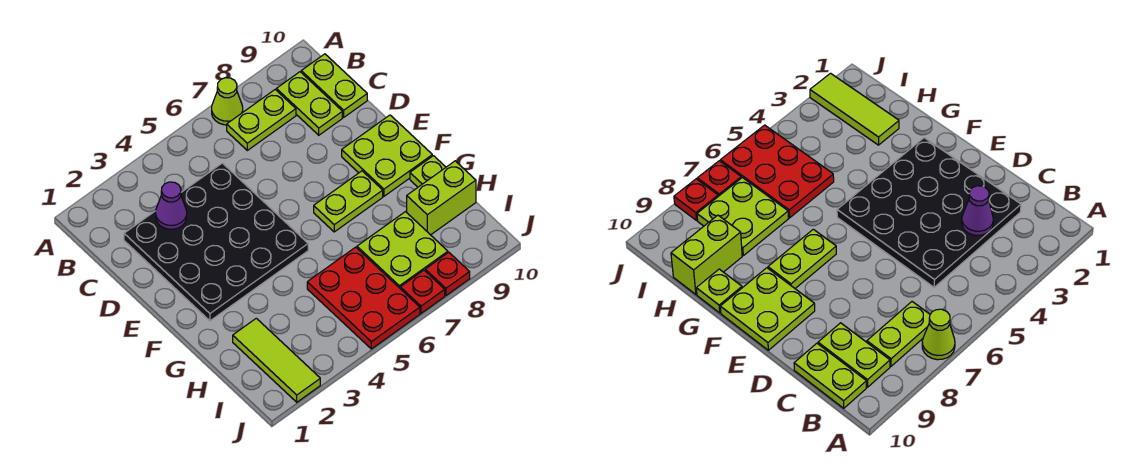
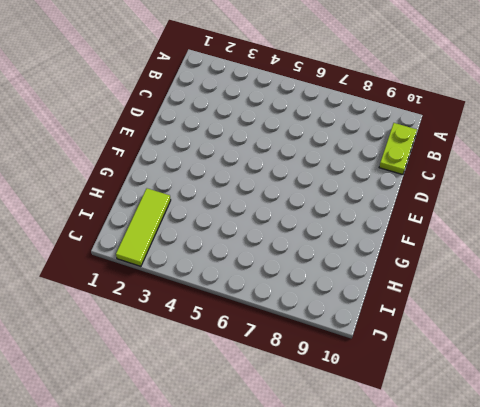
none -> lime cone A7 level 1
none -> lime plate B7:B8 level 1
none -> lime plate B9:C9 level 1

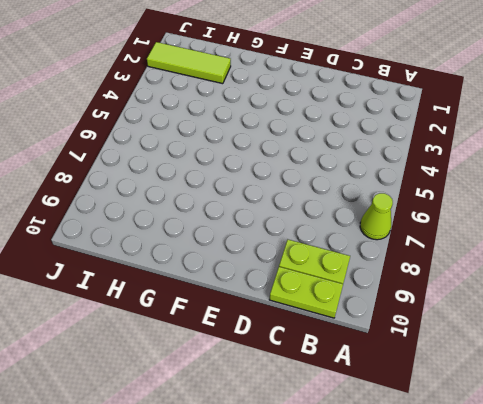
none -> lime plate B7:B8 level 1
none -> black plate C2:F5 level 1
none -> lime plate E9:F10 level 1

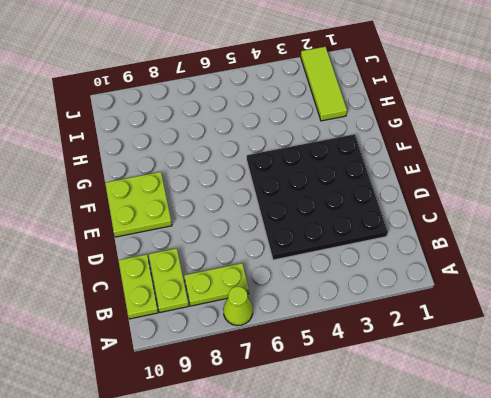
none -> lime plate F7:F8 level 1
none -> lime plate G10 level 1
none -> red plate H5:J6 level 1

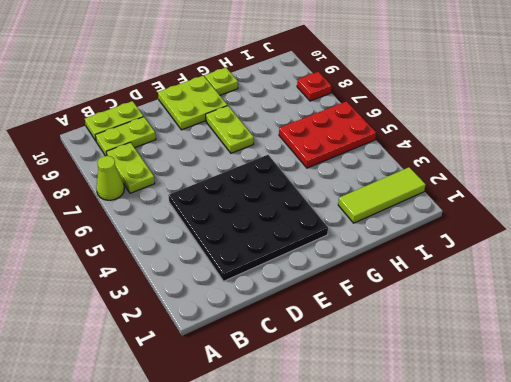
none -> lime plate H7:I8 level 1
none -> lime brick H9:H10 level 1
none -> red plate J7 level 1

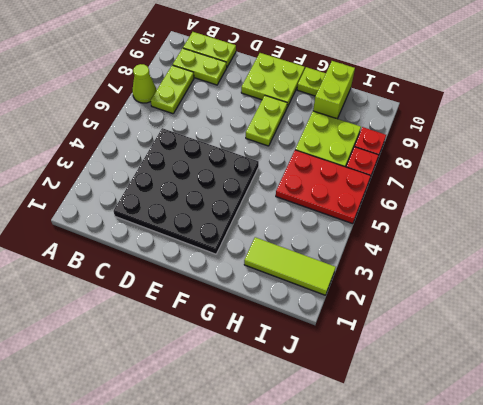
none -> purple cone C3 level 2

